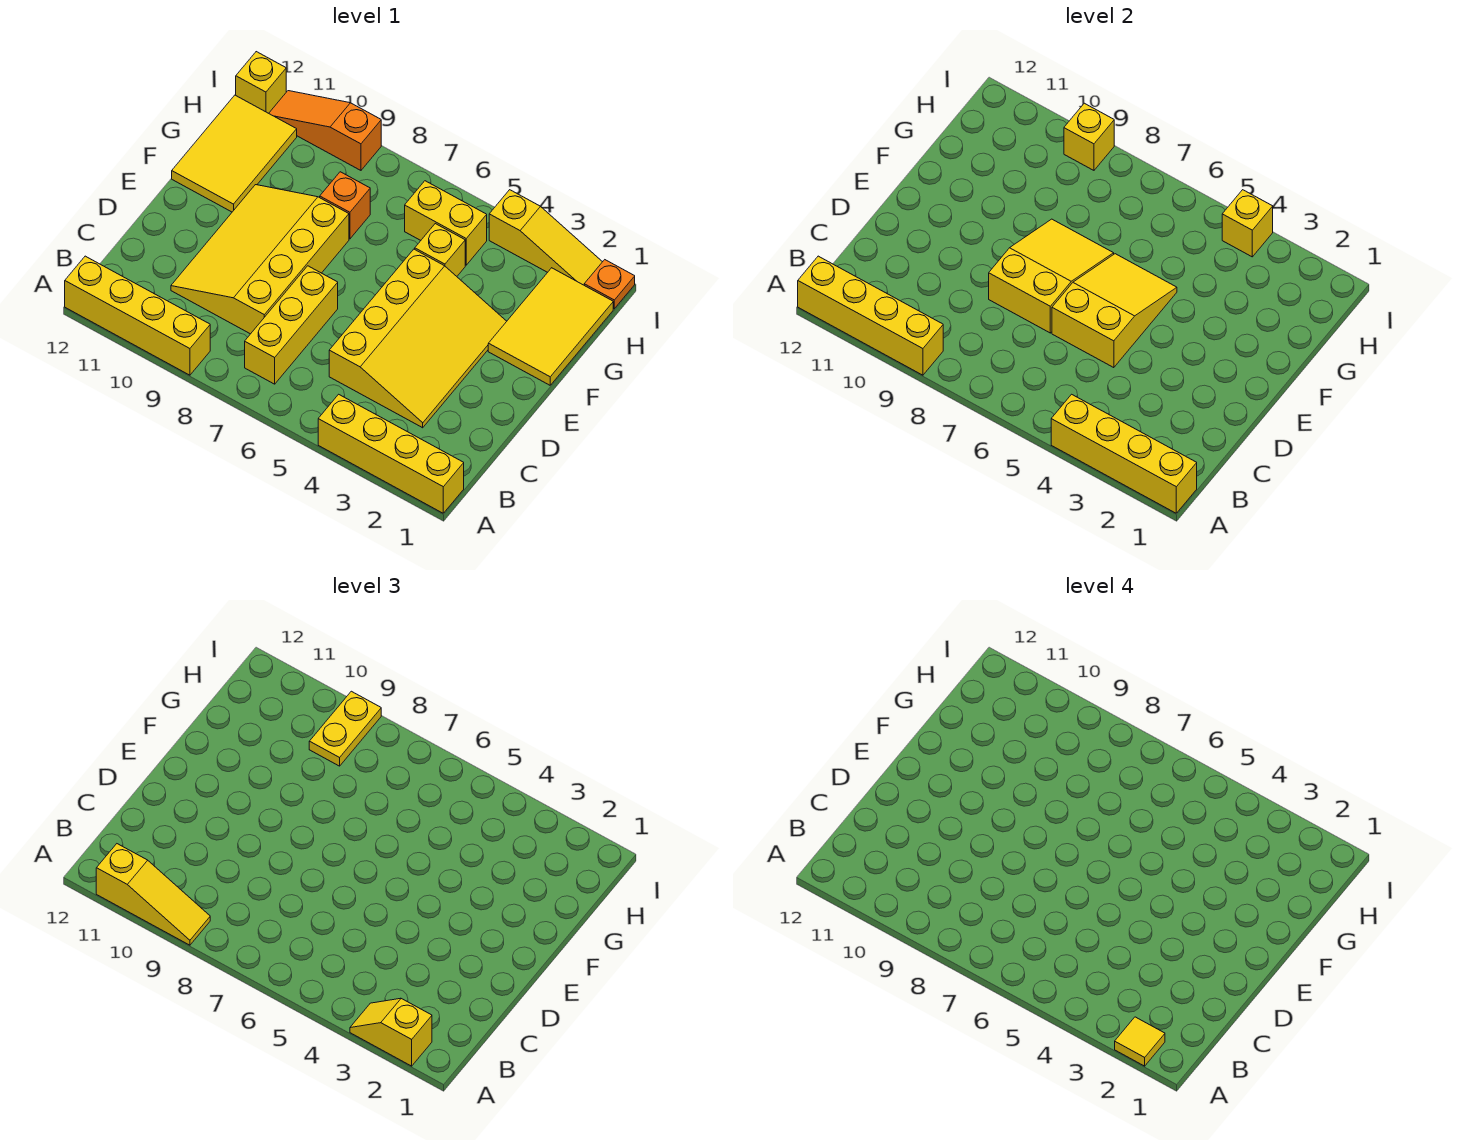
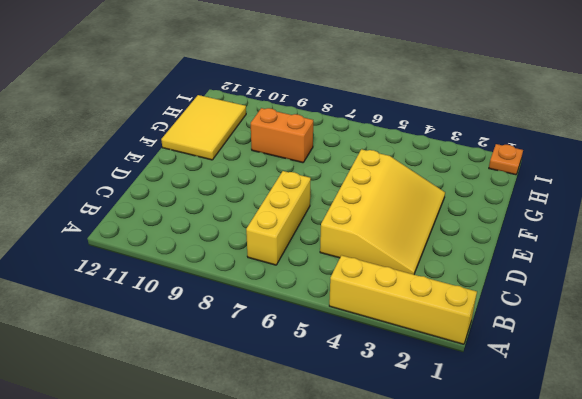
orange brick G8:G9 level 1 -> orange brick G8 level 1
none -> yellow brick A9:A12 level 1
none -> yellow slope C8:F10 level 1 top 8
none -> yellow tile F1:H2 level 1

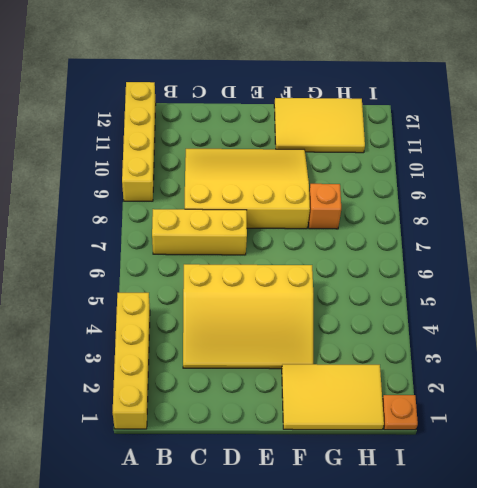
none -> yellow brick G5 level 1
none -> yellow brick H5:H6 level 1
none -> yellow slope I2:I4 level 1 top 4

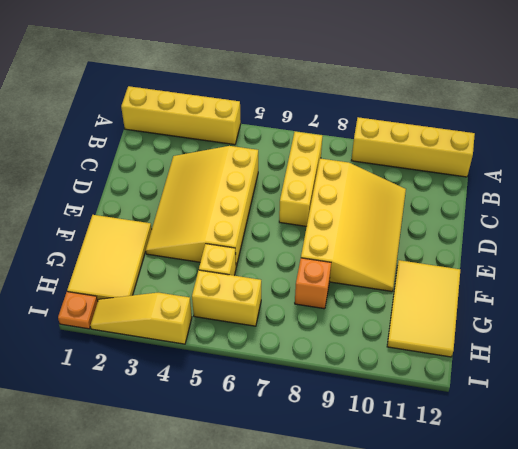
none -> orange slope I9:I11 level 1 top 9
none -> yellow brick I12 level 1
none -> yellow brick A1:A4 level 2

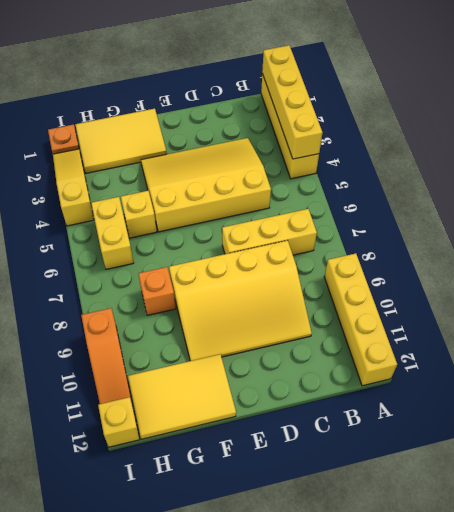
none -> yellow brick A9:A12 level 2
none -> yellow slope D5:F6 level 2 top D
none -> yellow slope D7:F8 level 2 top D

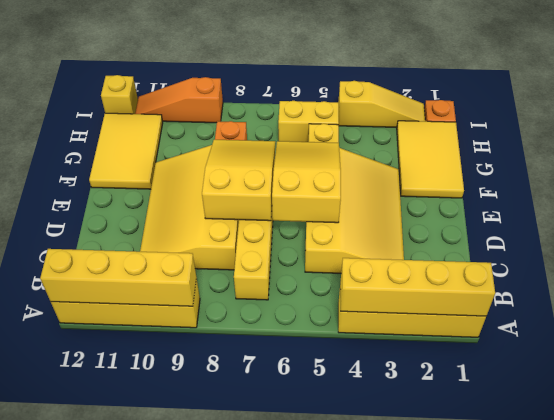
none -> yellow brick I4 level 2
none -> yellow brick I9 level 2
none -> yellow slope A2:A3 level 3 top 2

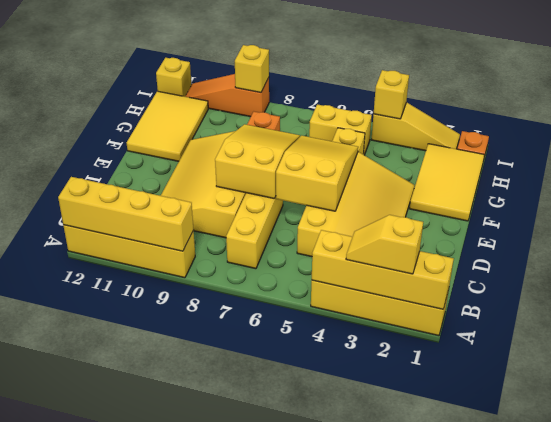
none -> yellow slope A9:A11 level 3 top 11
none -> yellow plate H9:I9 level 3
none -> yellow tile A2 level 4

